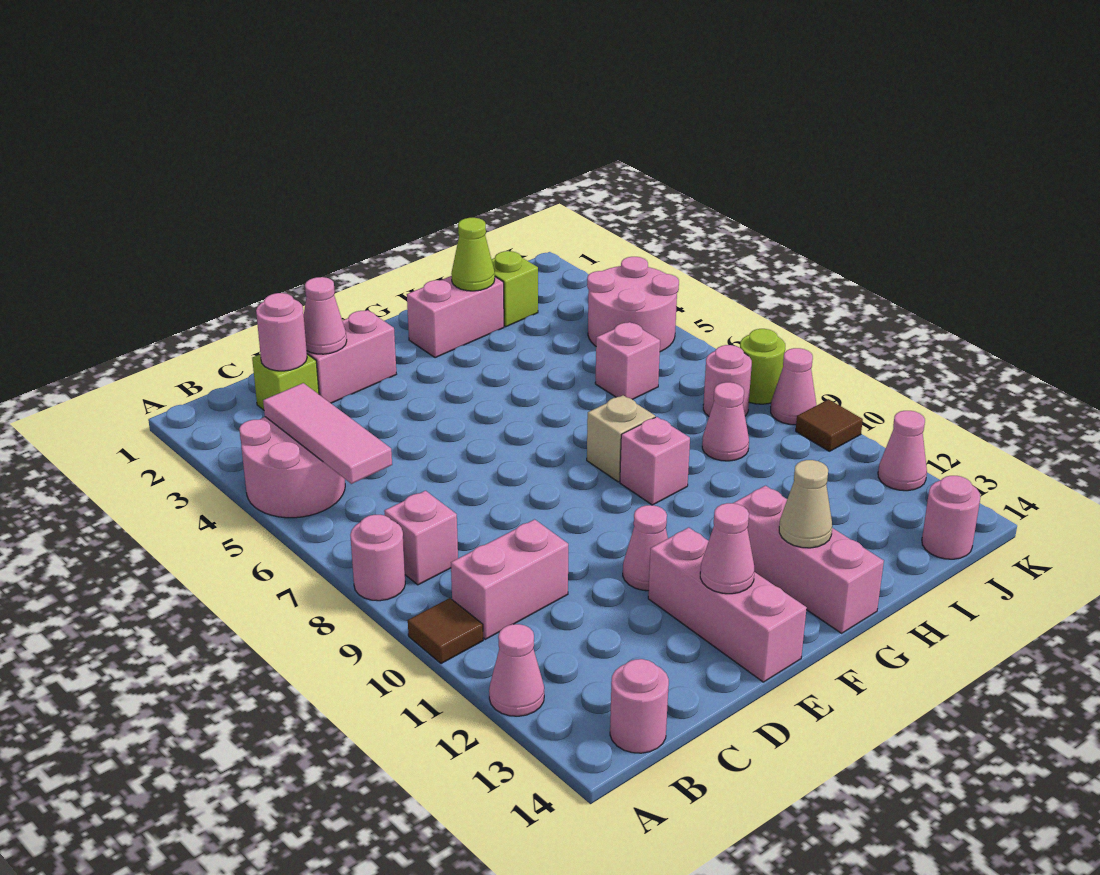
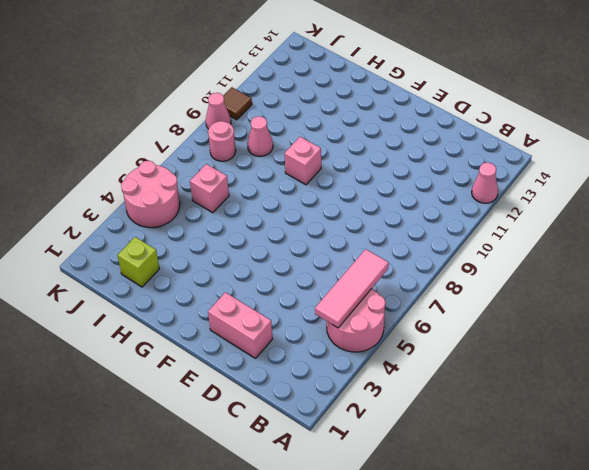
none -> pink round brick A8 level 1
none -> brown tile A10 level 1
none -> pink brick B8 level 1
none -> pink brick B10:C10 level 1

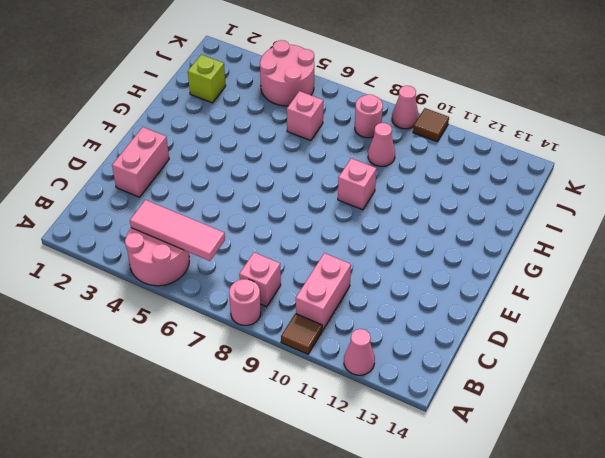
none -> pink round brick B14 level 1
none -> lime brick C2 level 1
none -> pink cone E11 level 1
none -> pink brick E12:E14 level 1

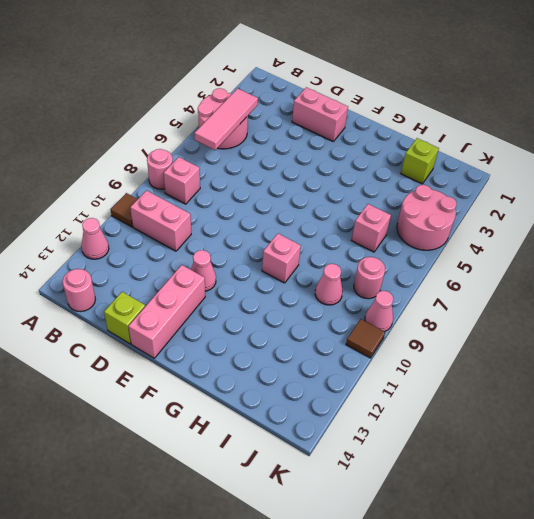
lime brick D14 level 1 -> lime brick C2 level 1
none -> pink brick G2:H2 level 1
none -> tan brick G8 level 1
none -> pink brick G12:G14 level 1
none -> pink round brick J14 level 1

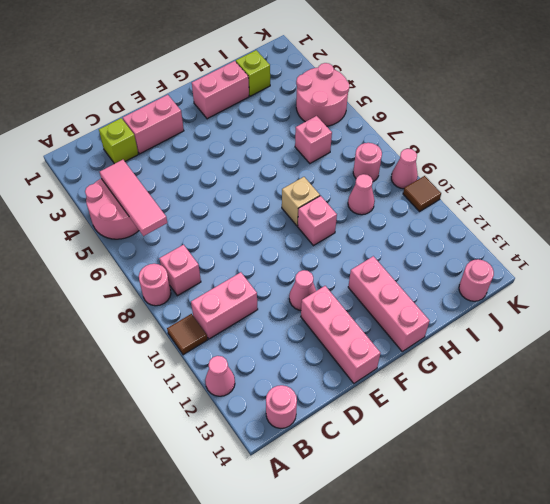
none -> lime round brick K8 level 1
none -> pink cone K12 level 1
none -> pink round brick C2 level 2
none -> pink cone D2 level 2

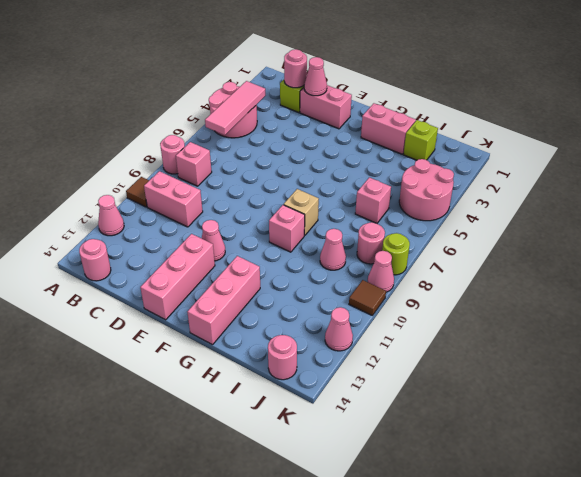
none -> pink cone E13 level 2
none -> tan cone G13 level 2
none -> lime cone H2 level 2

